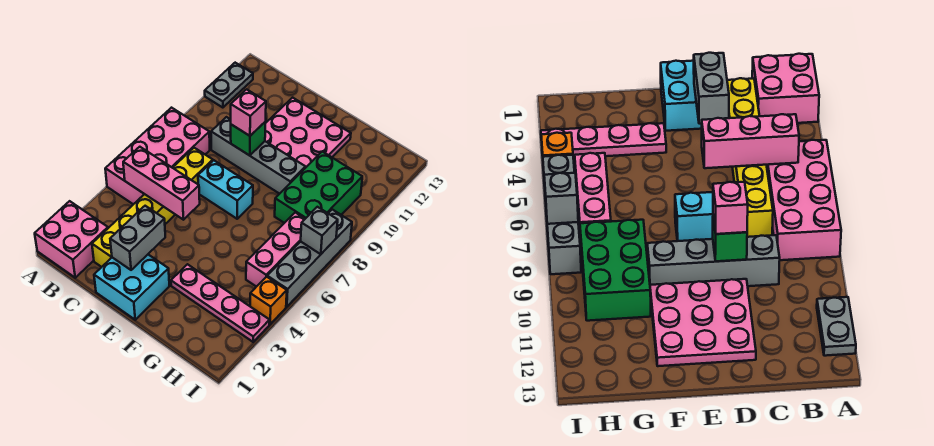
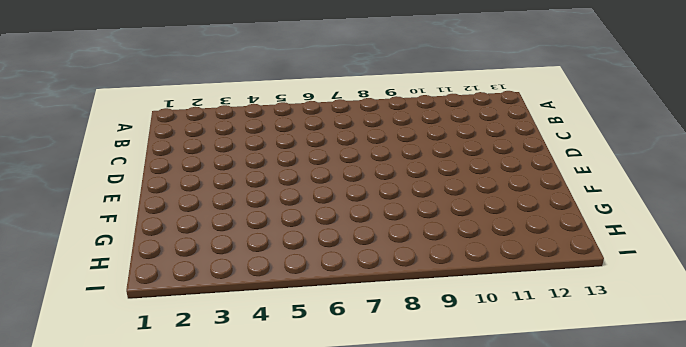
none -> pink brick A1:B2 level 1
none -> pink brick A5:B8 level 1
none -> grey plate A11:A12 level 1

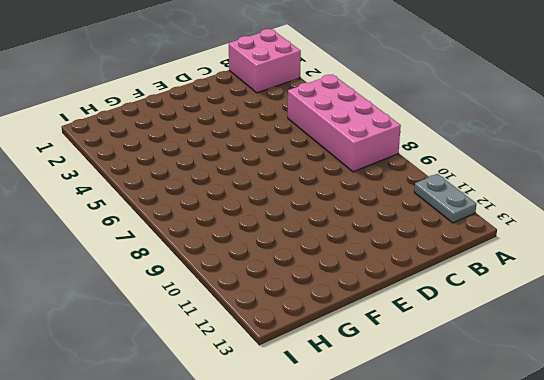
none -> yellow brick C2:C7 level 1
none -> grey brick C9:F9 level 1
none -> cyan brick D1:E2 level 1

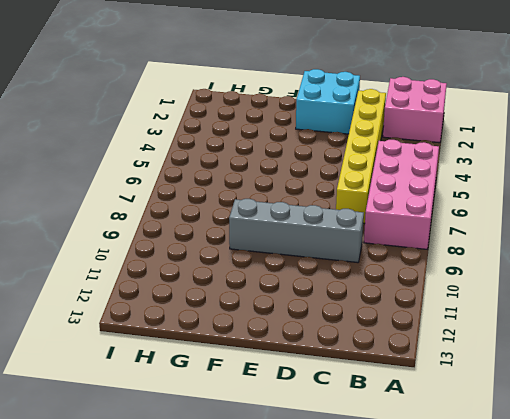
none -> grey plate A11:A12 level 1
none -> cyan brick D7:E7 level 1
none -> pink plate D10:F12 level 1

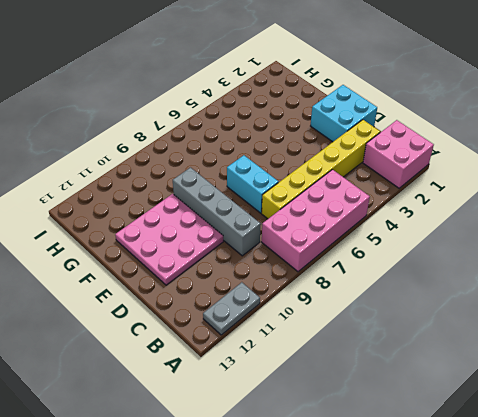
none -> pink plate F3:I3 level 1
none -> green brick G8:H10 level 1
none -> pink brick H5:H7 level 1

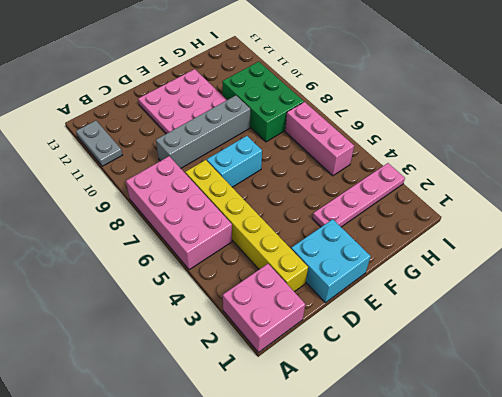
none -> orange brick I4 level 1
none -> grey brick I5:I8 level 1
none -> pink brick B5:D5 level 2

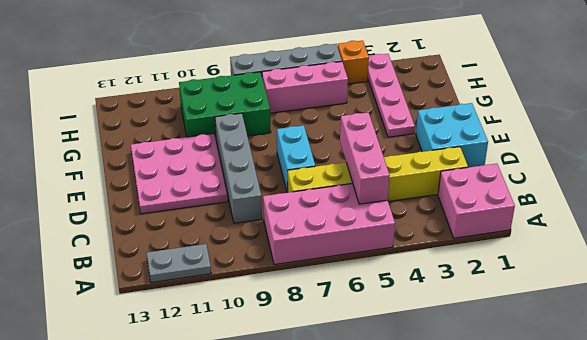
none -> grey brick D2:D3 level 2
none -> green brick D9 level 2
none -> grey brick I7 level 2

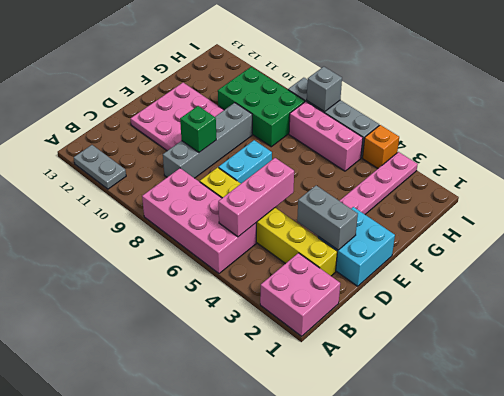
none -> pink brick D9 level 3

